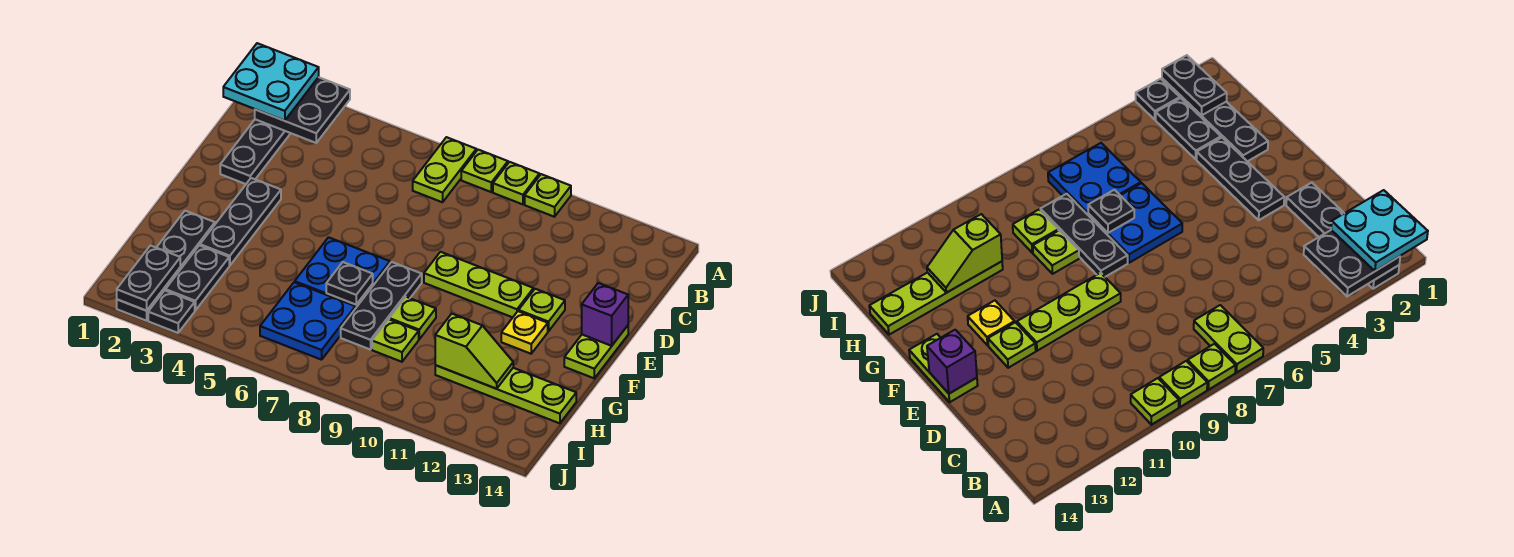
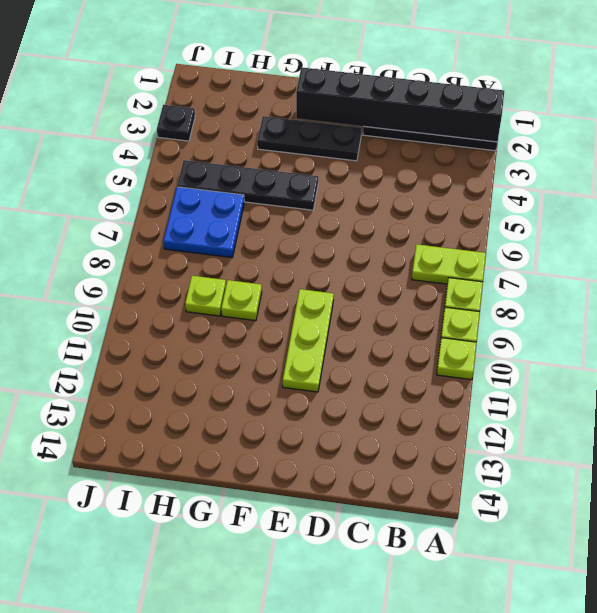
black brick A2:F2 level 2 -> black plate A2:B3 level 2
black plate F5:I5 level 1 -> black plate G2:J2 level 1
none -> lime plate E12 level 1
none -> lime plate E14:F14 level 1
none -> blue plate F6:G7 level 1

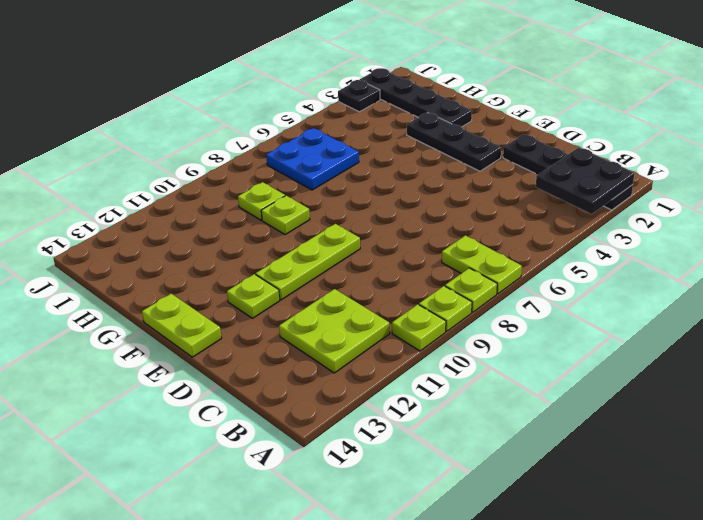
lime plate B11:C12 level 1 -> none
none -> blue plate F6:G7 level 1
none -> black plate F8:H8 level 1
none -> yellow plate F12 level 1

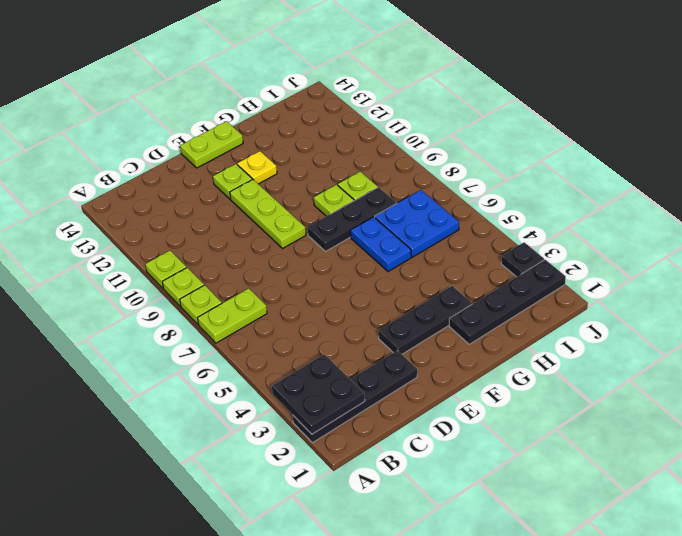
blue plate G6:G7 level 1 -> blue plate F6:G7 level 1
none -> black plate H3:I3 level 1
none -> lime plate H11:H14 level 1
none -> purple brick E14 level 2

